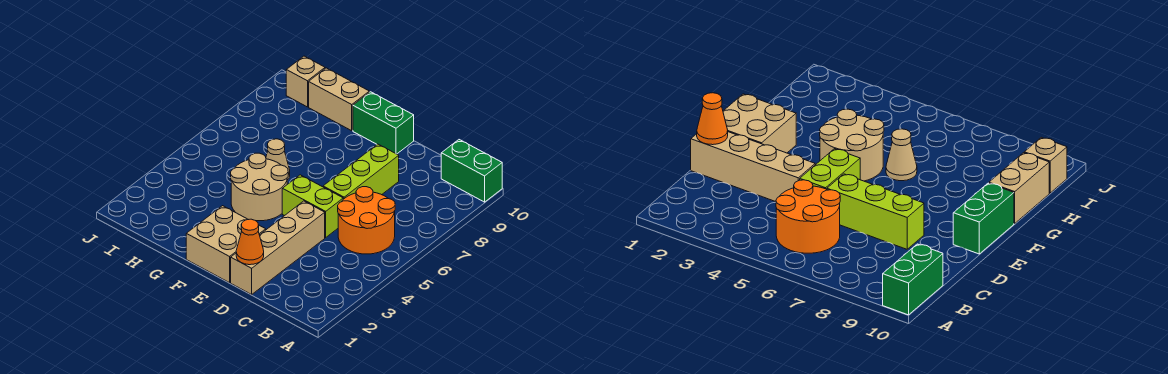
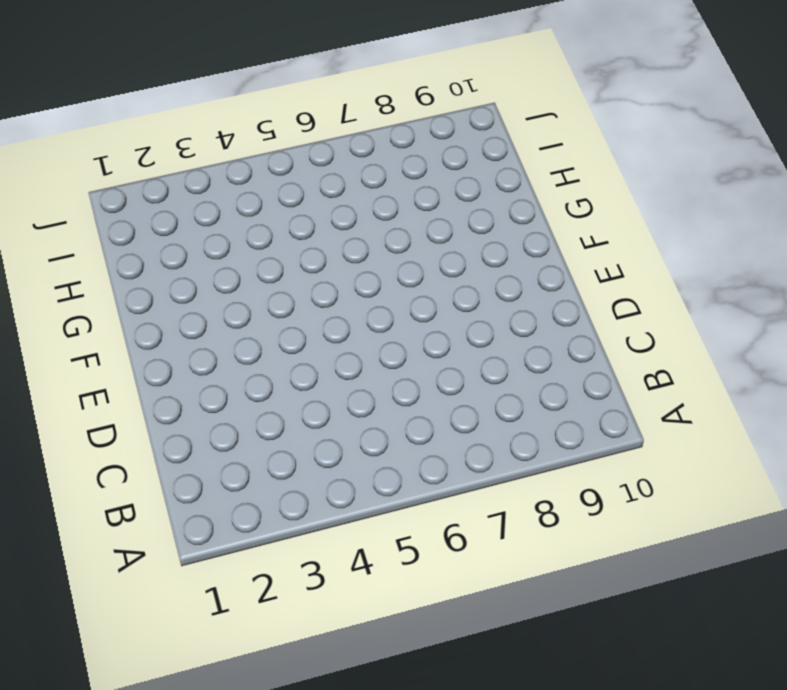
none -> green brick A10:B10 level 1
none -> orange round brick B5:C6 level 1
none -> tan brick D1:D4 level 1

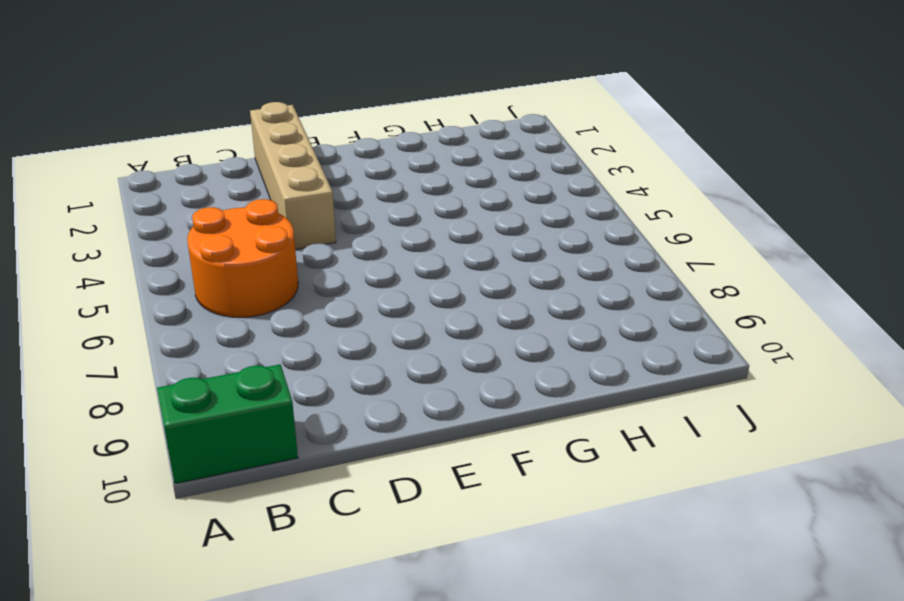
none -> lime brick D5:E5 level 1
none -> lime brick D6:D8 level 1
none -> tan brick E1:F2 level 1

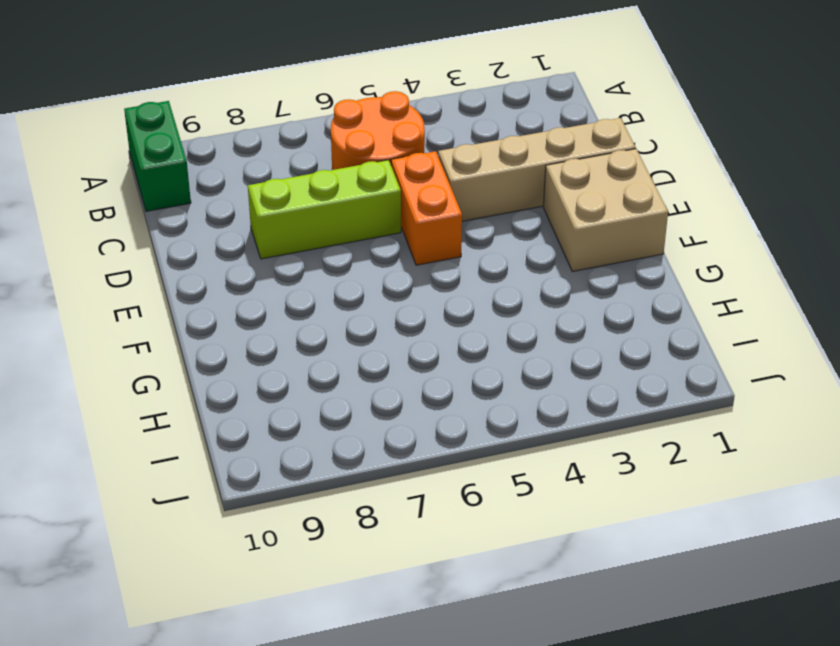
orange brick D5:E5 level 1 -> lime brick D5:E5 level 1
none -> green brick E10:F10 level 1
none -> tan round brick F4:G5 level 1
none -> tan cone G6 level 1

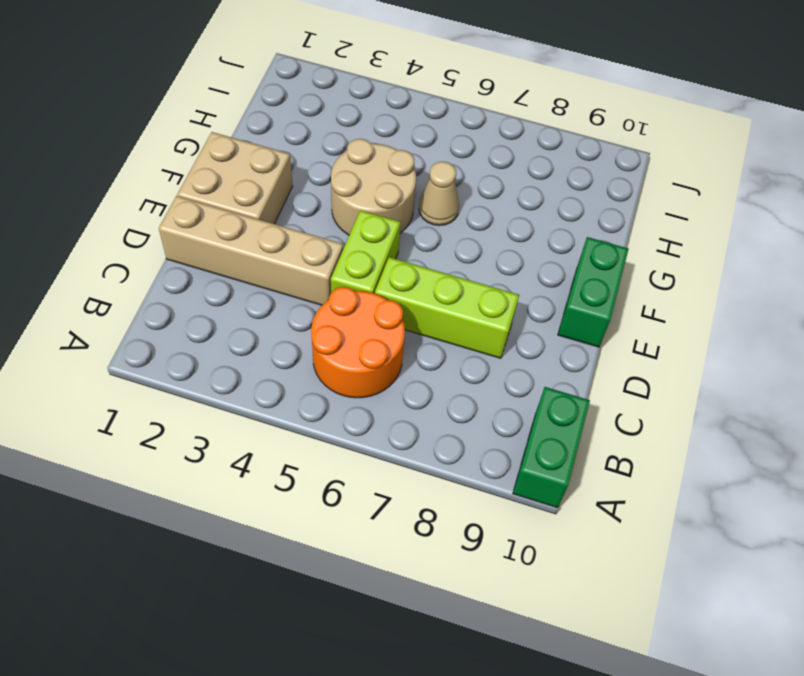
none -> tan brick G10:H10 level 1
none -> tan brick I10 level 1
none -> orange cone D1 level 2

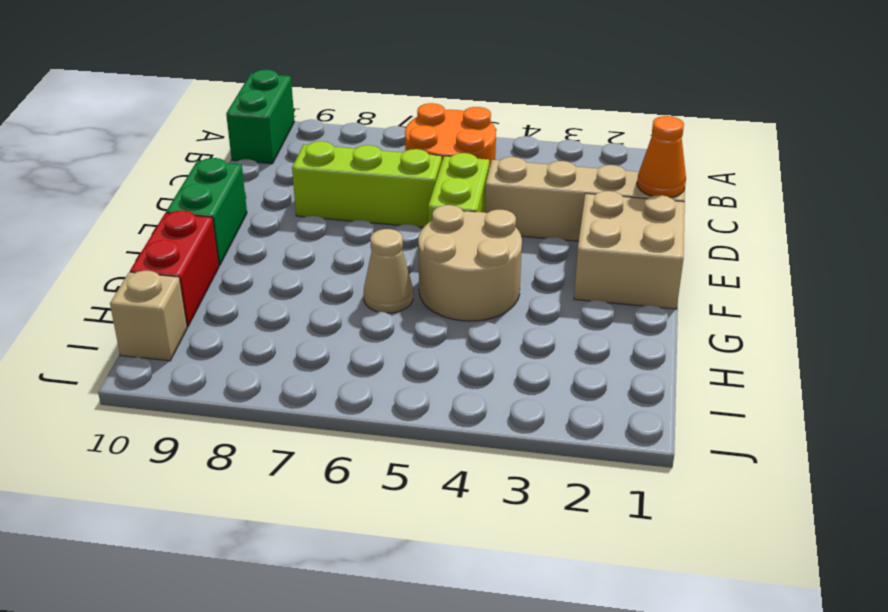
red brick G10:H10 level 1 -> tan brick G10:H10 level 1

